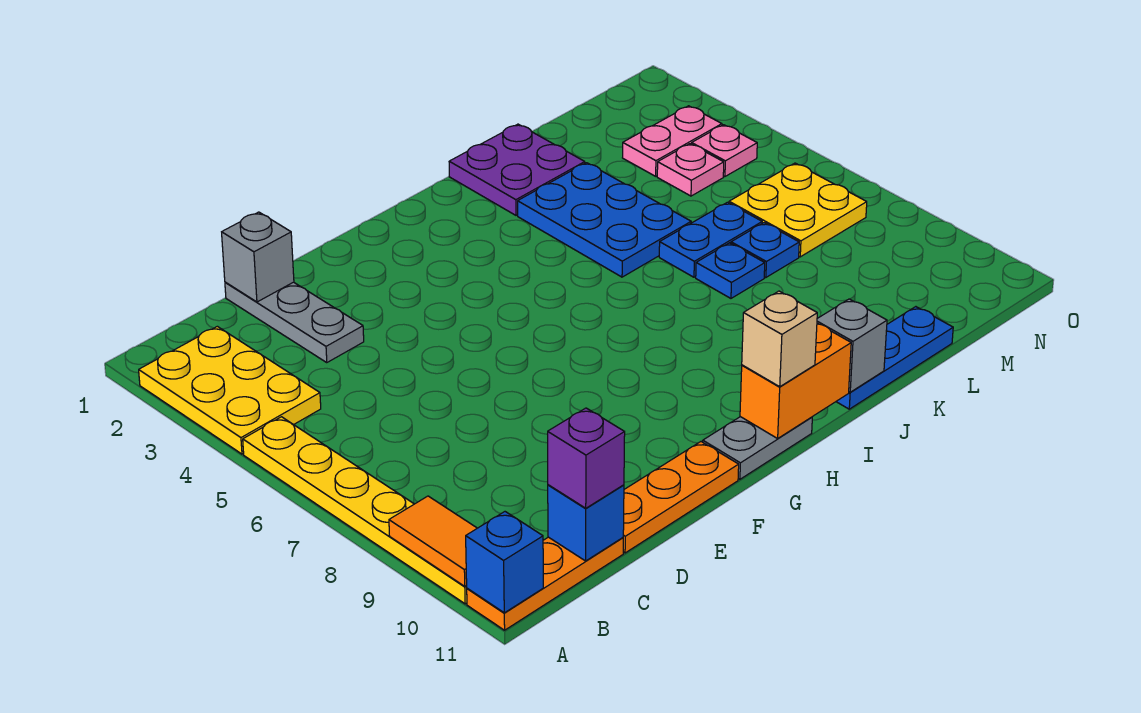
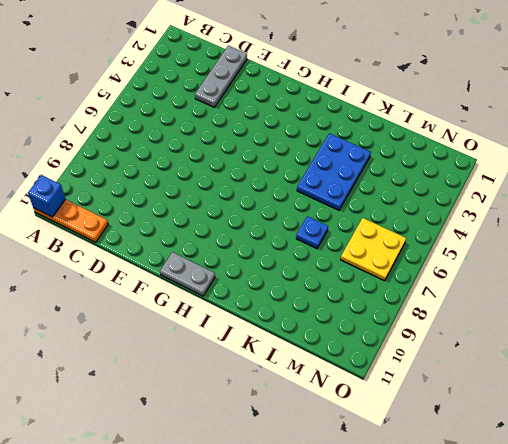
none -> yellow plate A2:B4 level 1
none -> yellow plate A5:A10 level 1
none -> orange plate D11:F11 level 1

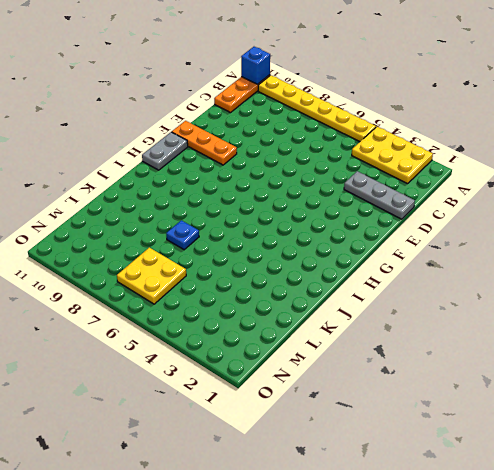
orange plate F9:F11 level 1 -> orange plate D11:F11 level 1
none -> purple plate J1:K2 level 1
none -> blue plate J3:K5 level 1
none -> blue plate J11:L11 level 1

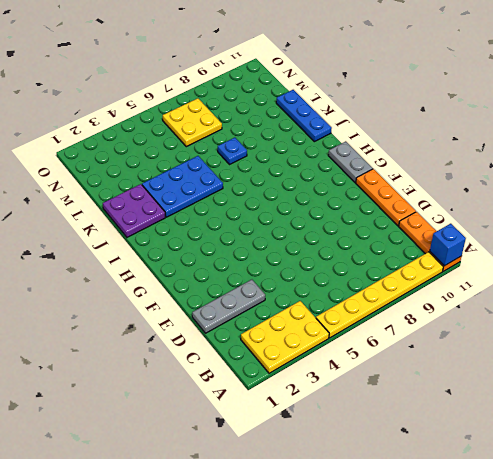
none -> blue plate K6:L6 level 1
none -> blue plate L7 level 1
none -> pink plate M3:N3 level 1

